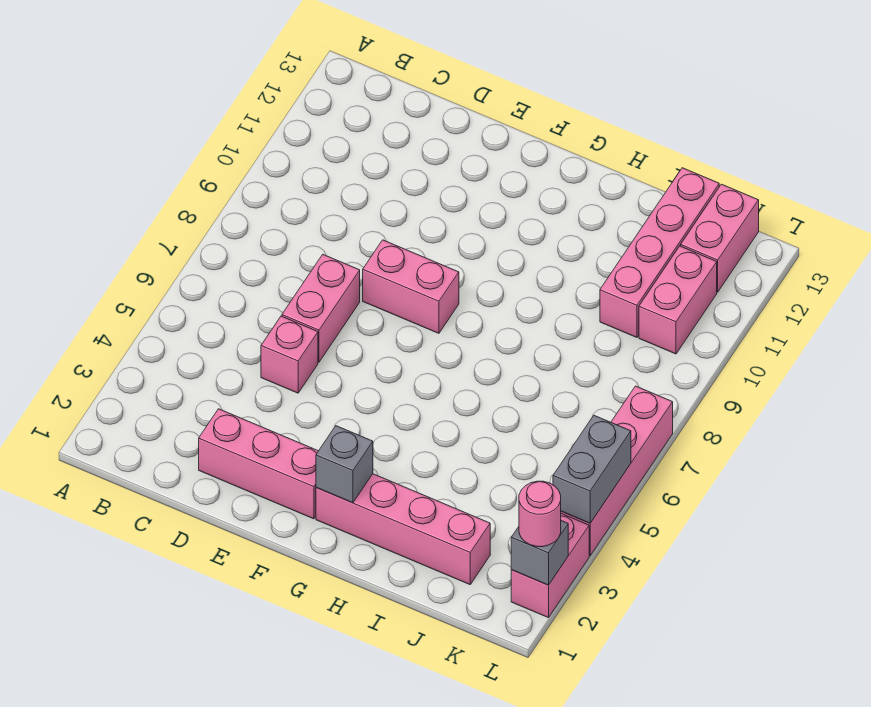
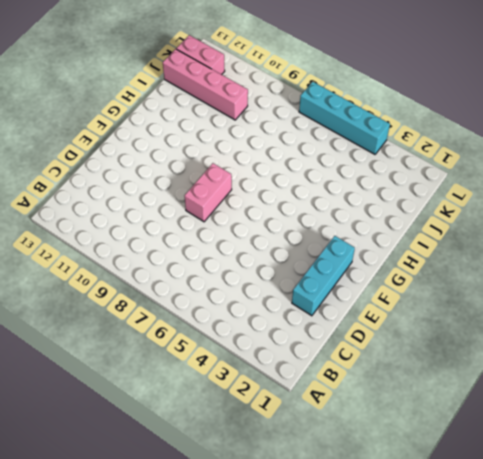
cyan brick D2:F2 level 1 -> pink brick D2:F2 level 1
cyan brick L4:L7 level 1 -> pink brick L4:L7 level 1
none -> pink brick D5 level 1
none -> pink brick D6:D7 level 1
none -> pink brick G2:J2 level 1

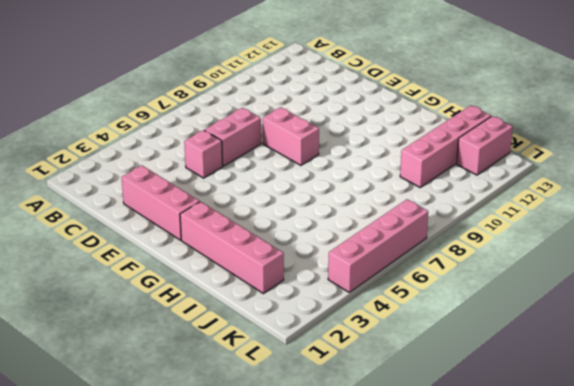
none -> pink brick K10:K11 level 1
none -> pink brick L2:L3 level 1
none -> grey brick G2 level 2

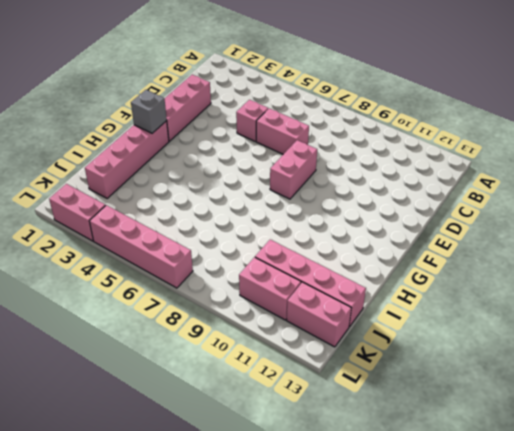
none -> grey brick L2 level 2
none -> grey brick L4:L5 level 2
none -> pink round brick L2 level 3

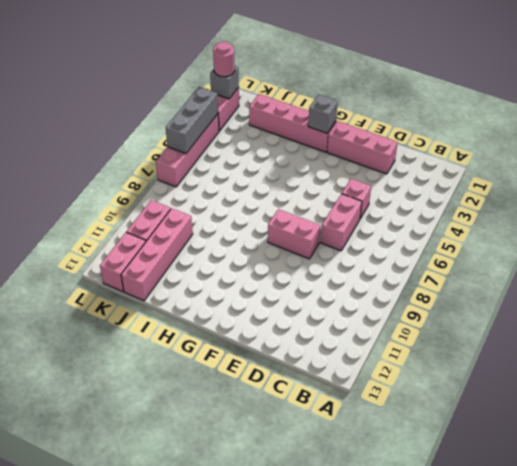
grey brick L4:L6 level 2 -> grey brick L4:L5 level 2

